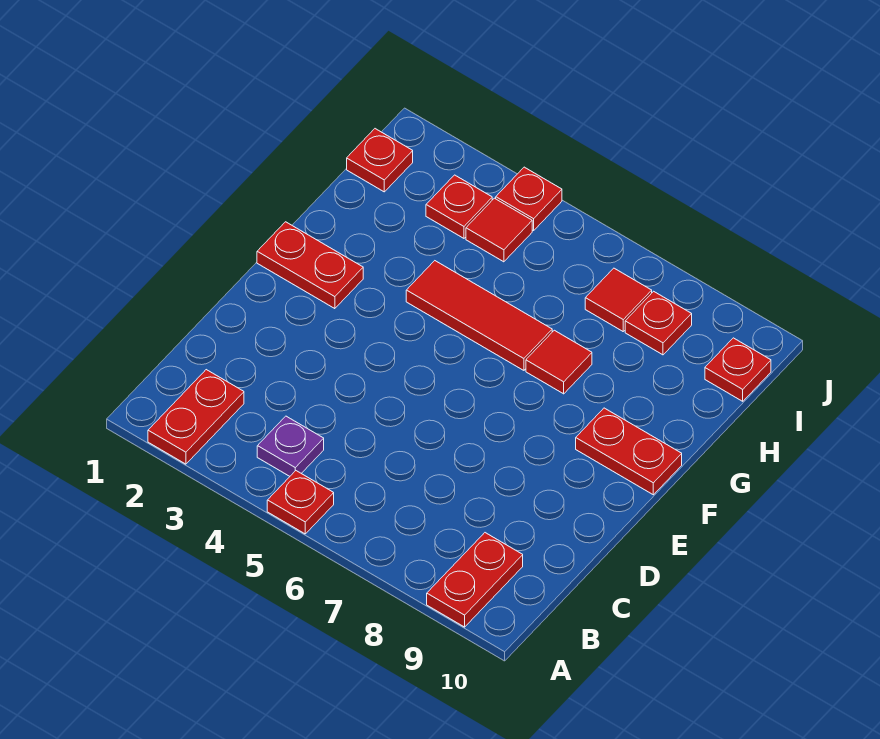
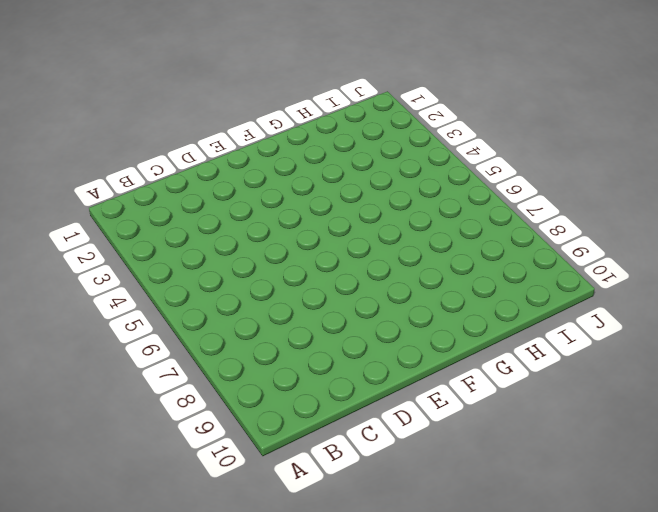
none -> red plate A2:B2 level 1
none -> red plate A5 level 1
none -> red plate A9:B9 level 1

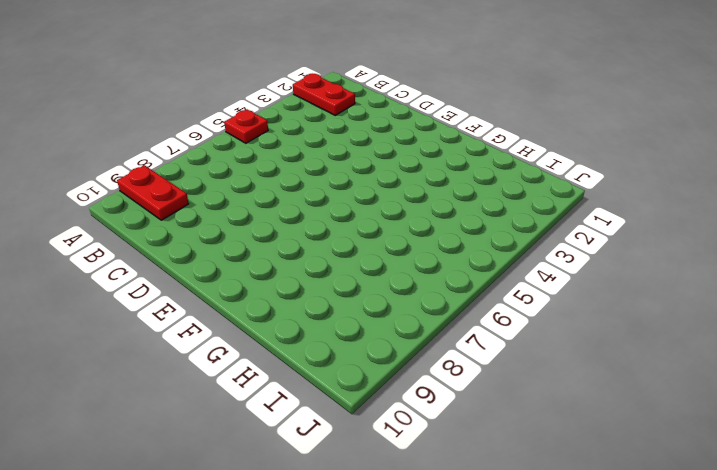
none -> purple plate B4 level 1
none -> red plate F1:F2 level 1
none -> red plate F9:F10 level 1

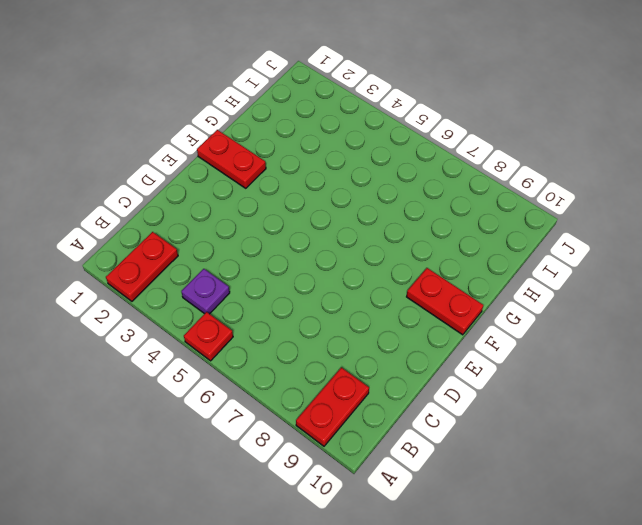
none -> red tile G4:G6 level 1
none -> red tile G7 level 1
none -> red plate I1 level 1

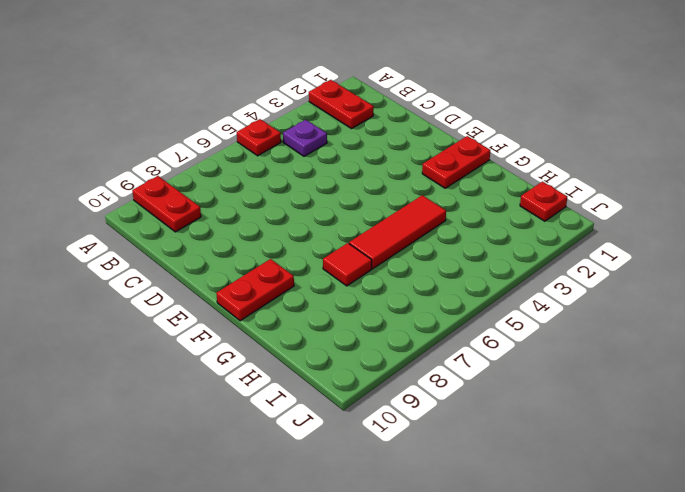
none -> red plate I3 level 1
none -> red tile I4 level 1
none -> red tile I7 level 1

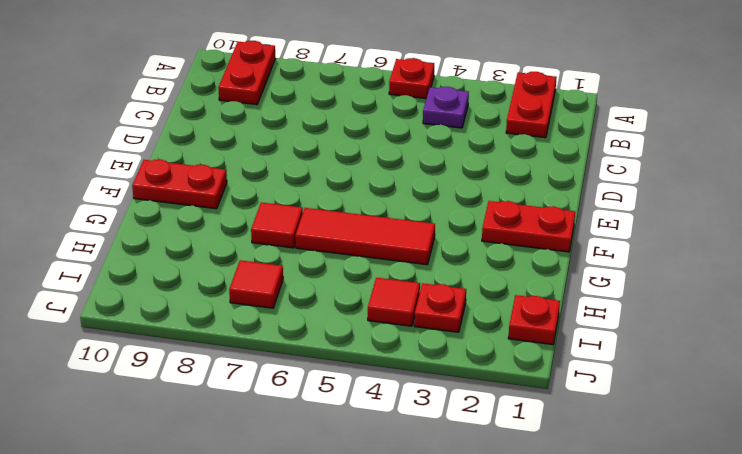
none -> red plate I8 level 1
none -> red plate I10 level 1
none -> red plate J4 level 1

